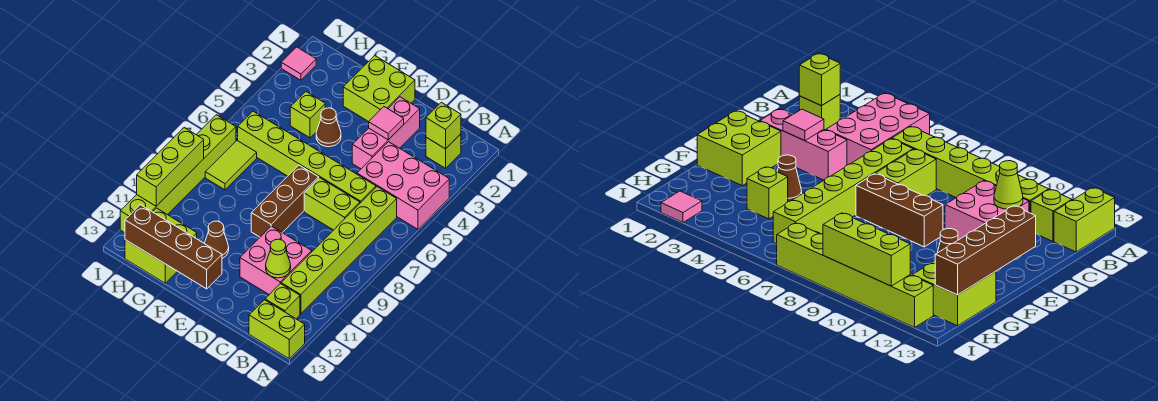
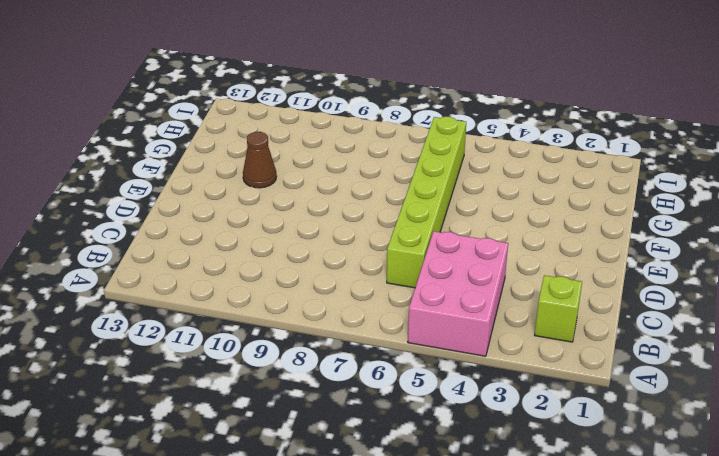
none -> lime brick A13:B13 level 1
none -> lime brick B6:B11 level 1
none -> lime brick B12 level 1

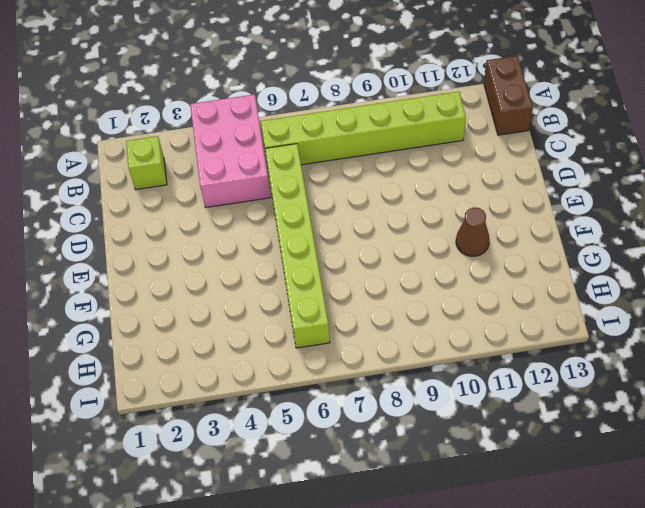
brown brick A13:B13 level 1 -> lime brick A13:B13 level 1
none -> lime brick B12 level 1
none -> lime brick C7:D7 level 1
none -> pink brick C10:D11 level 1

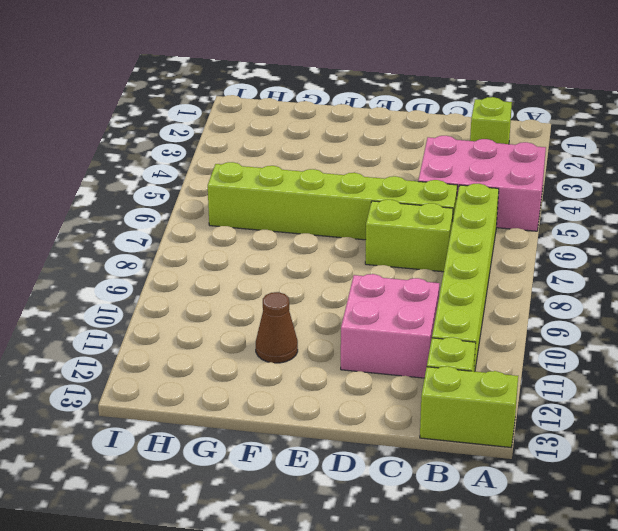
none -> pink brick D2:D4 level 1
none -> lime brick E1:F2 level 1
none -> brown brick E7:E9 level 1

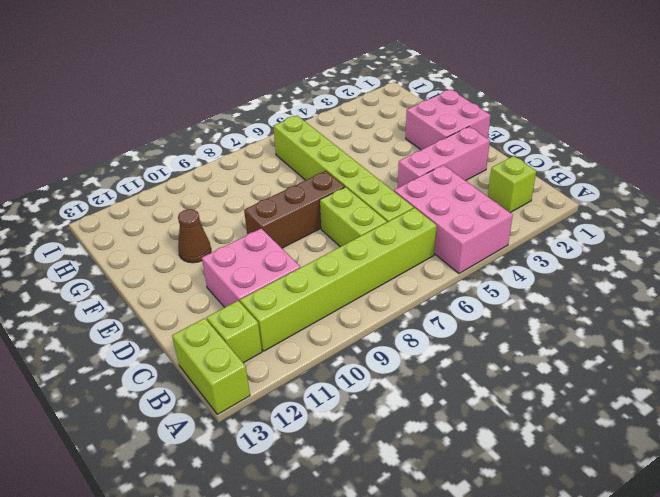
pink brick E1:F2 level 1 -> lime brick E1:F2 level 1
none -> brown cone F4 level 1
none -> lime brick G4 level 1
none -> lime brick G12:H13 level 1

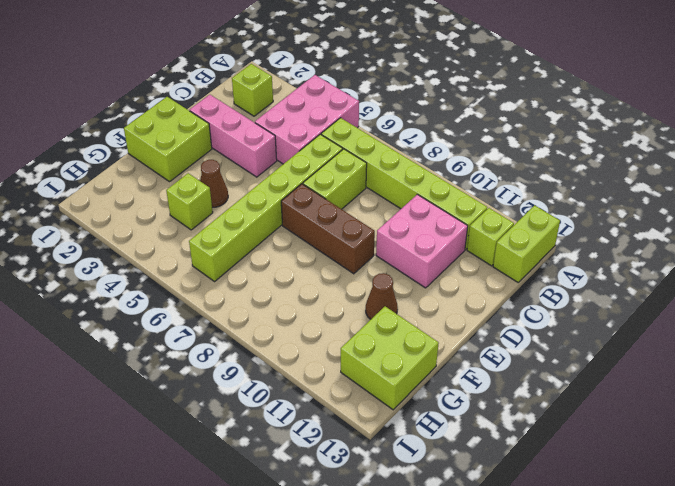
none -> lime tile H7:H8 level 1
none -> pink tile I2 level 1
none -> lime brick I7:I12 level 1

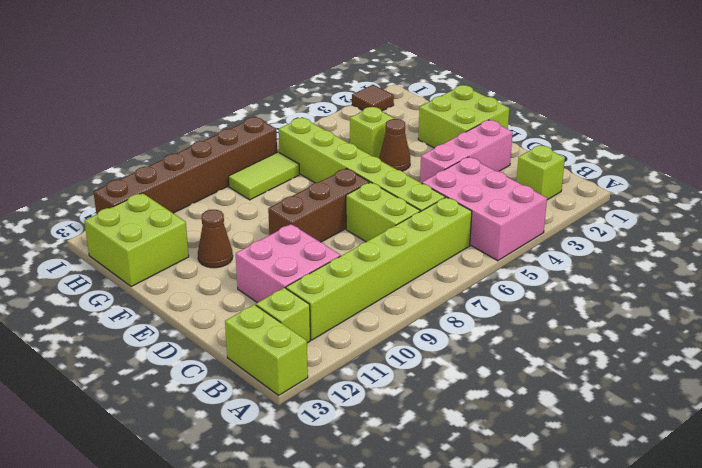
brown tile I2 level 1 -> pink tile I2 level 1
brown brick I7:I12 level 1 -> lime brick I7:I12 level 1
none -> lime brick B2 level 2
none -> lime cone C11 level 2
none -> pink tile D3 level 2

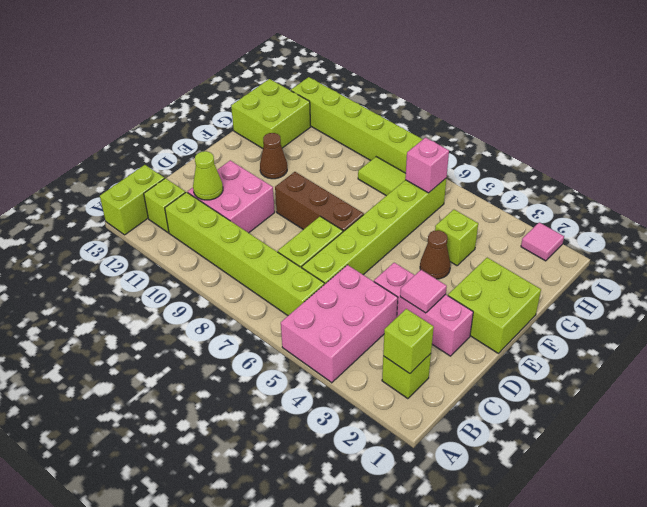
pink brick H6 level 2 -> none
none -> brown brick E13:H13 level 2
none -> lime brick I9:I11 level 2

